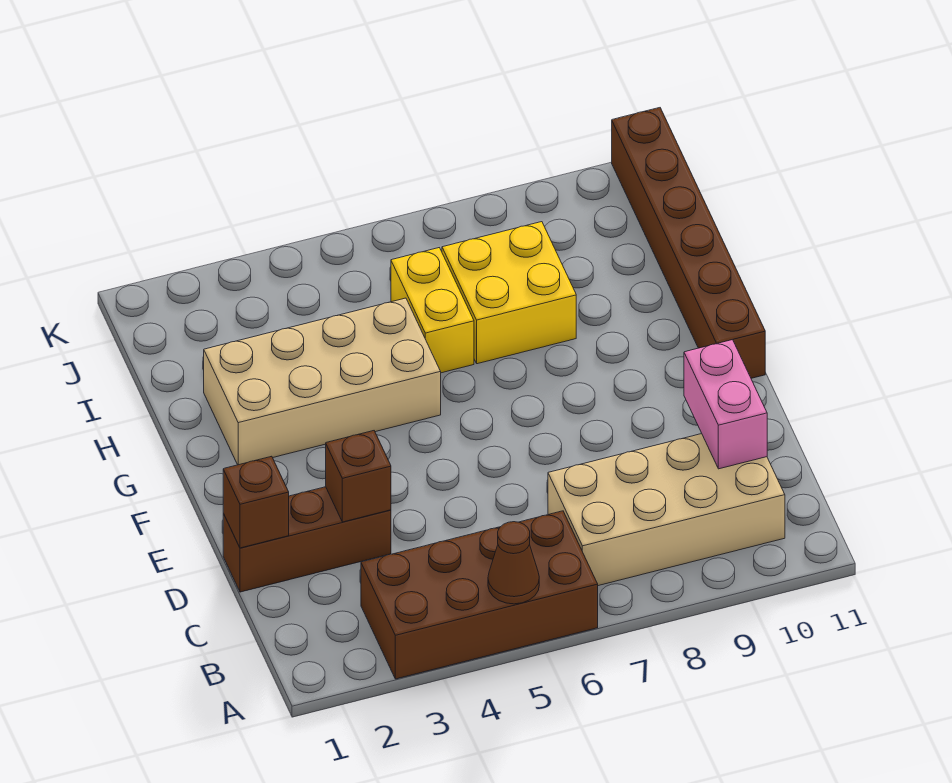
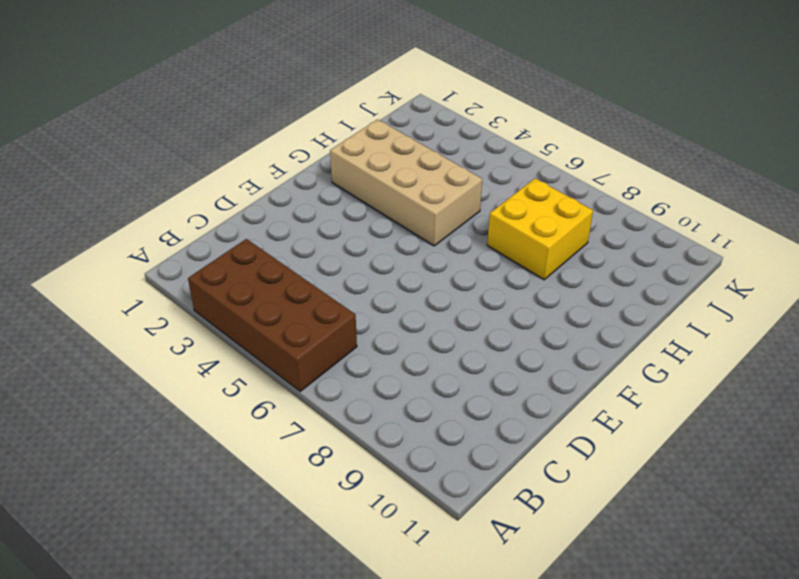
none -> tan brick B7:C10 level 1
none -> brown brick D1:D3 level 1

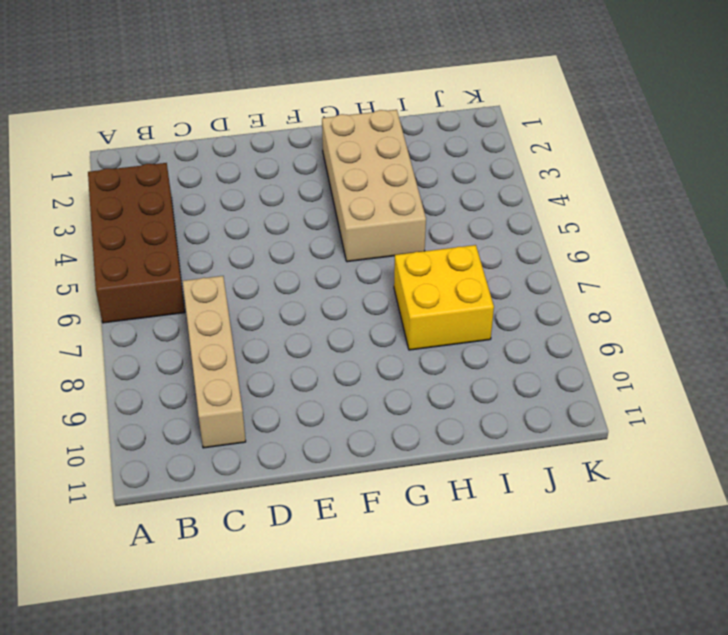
tan brick C7:C10 level 1 -> tan brick B7:C10 level 1
none -> brown brick D1:D3 level 1
none -> brown brick F11:K11 level 1

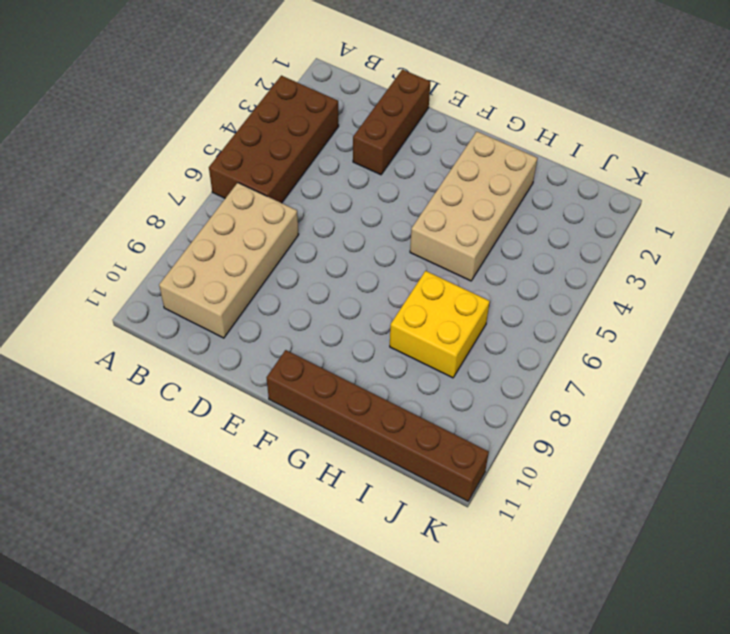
none -> yellow brick H6:I6 level 1
none -> brown cone A5 level 2

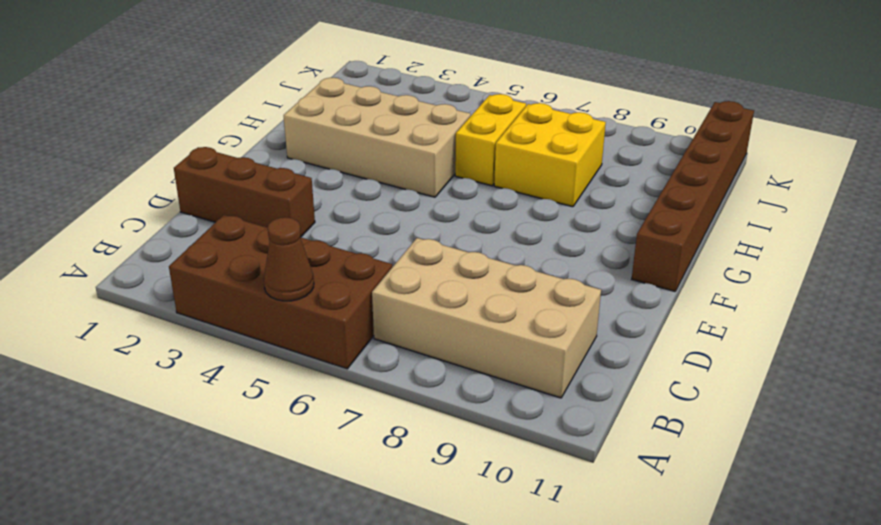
none -> pink brick C10:D10 level 2
none -> brown brick D1 level 2

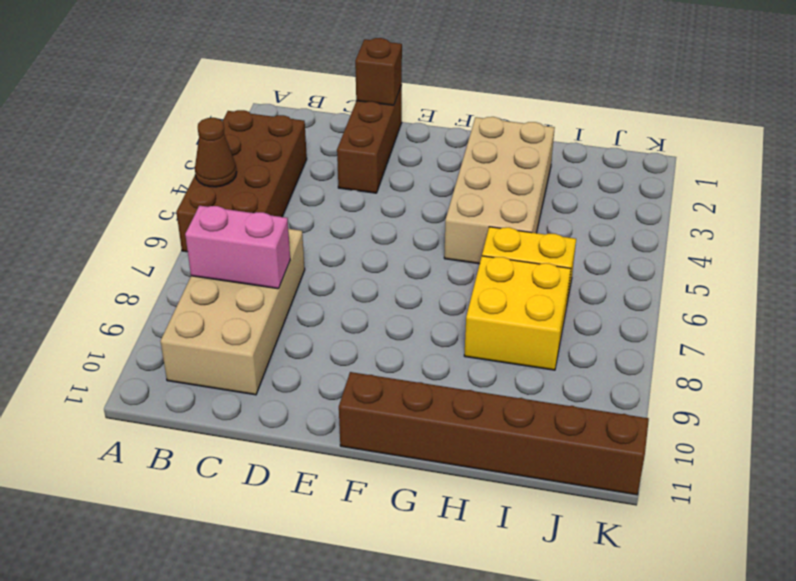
pink brick B8:C8 level 2 -> pink brick C10:D10 level 2
none -> brown brick D3 level 2

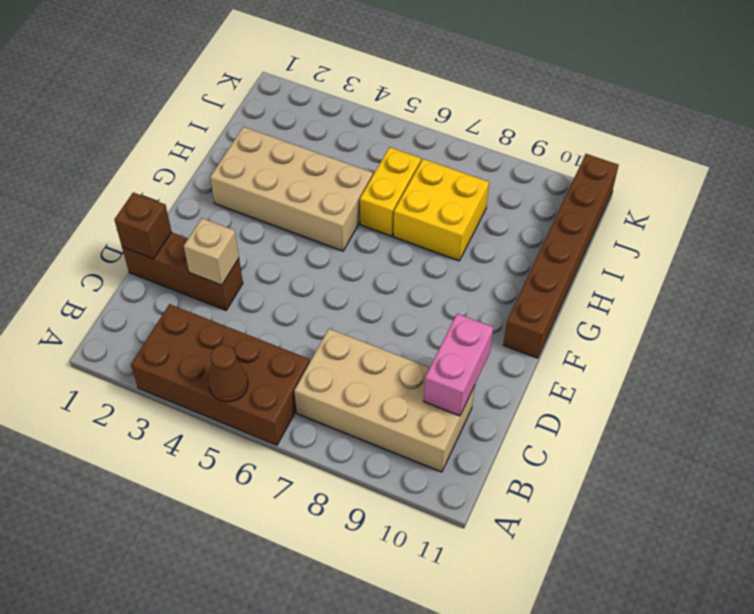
tan brick D3 level 2 -> brown brick D3 level 2

